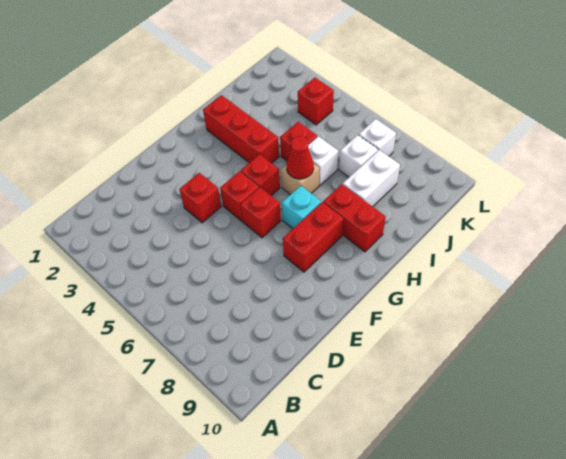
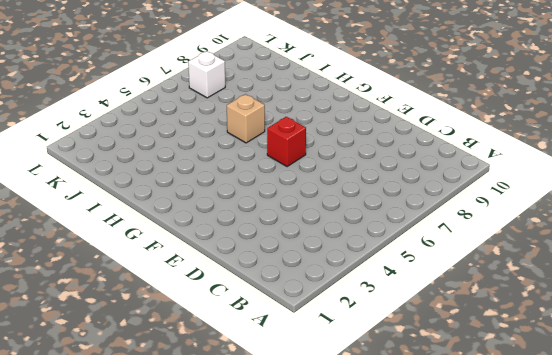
none -> red brick E4 level 1
none -> red brick F5 level 1
none -> red brick F8:G8 level 1

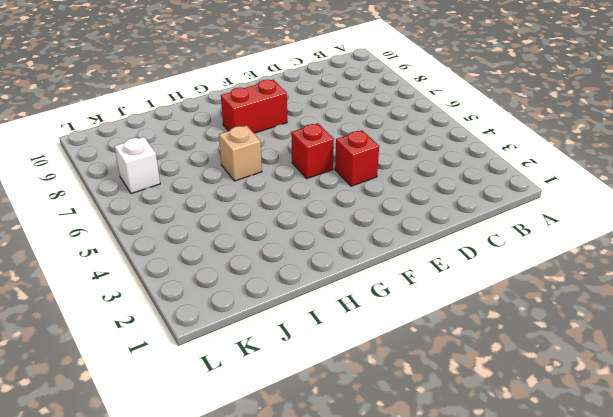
none -> red brick F6 level 1
none -> red brick G5 level 1
none -> cyan brick G7 level 1

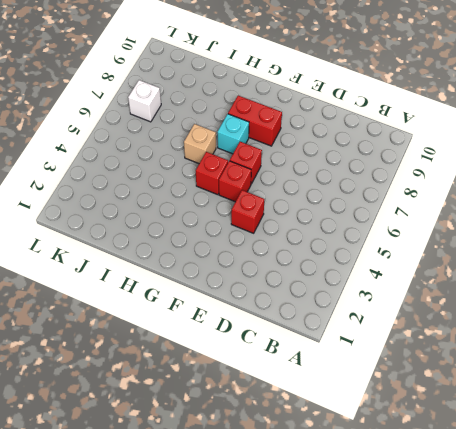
none -> red brick H2:H4 level 1
none -> red brick H8:H9 level 1
none -> red brick I5 level 1

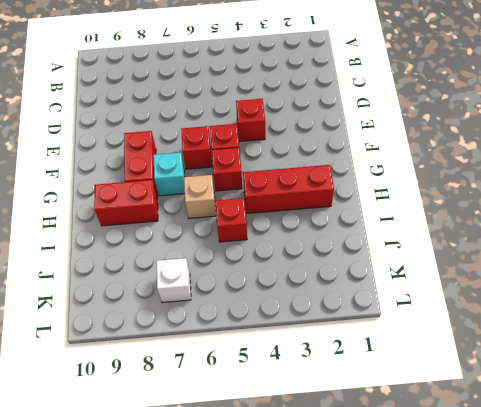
none -> white brick I6 level 1
none -> white brick I8:J8 level 1
none -> white brick J7 level 1

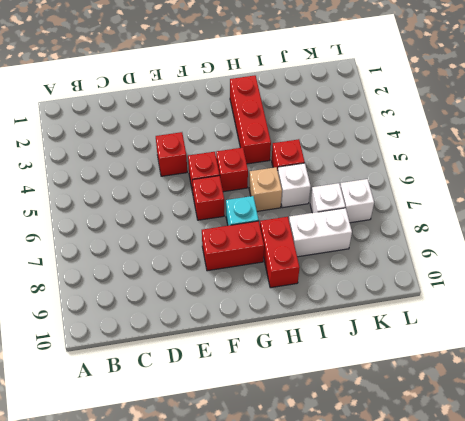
none -> red brick K4 level 1
none -> red cone H6 level 2

